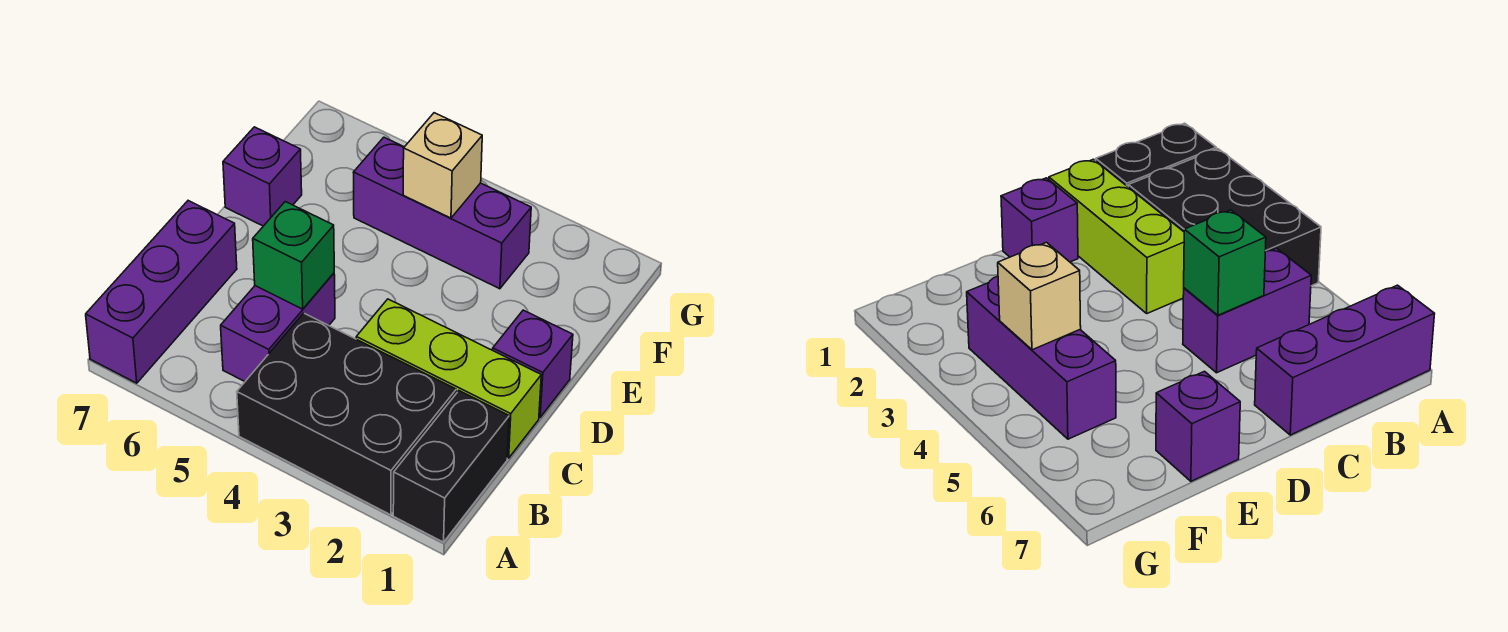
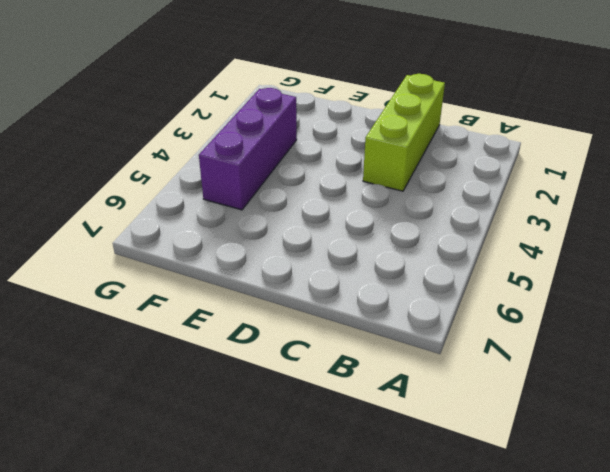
none -> black brick A1:B1 level 1
none -> black brick A2:B4 level 1

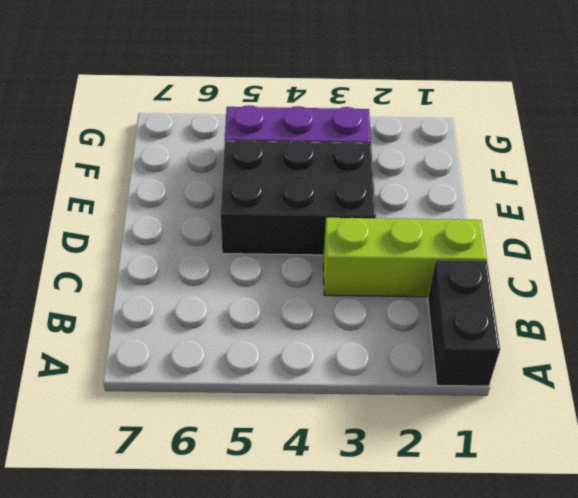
black brick D3:E5 level 1 -> black brick A2:B4 level 1
none -> purple brick A7:C7 level 1
none -> purple brick B5:C5 level 1

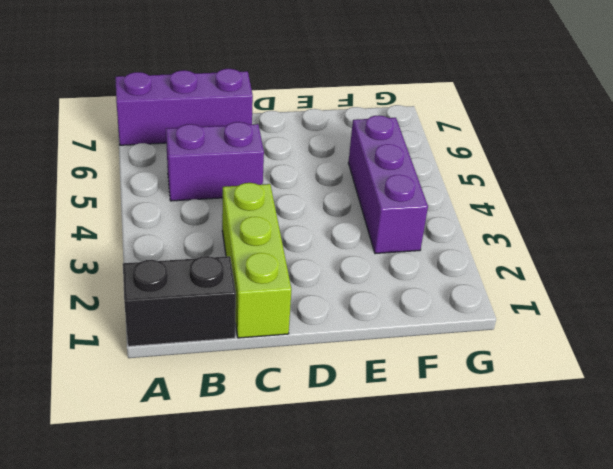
none -> black brick A2:B4 level 1
none -> purple brick D1 level 1

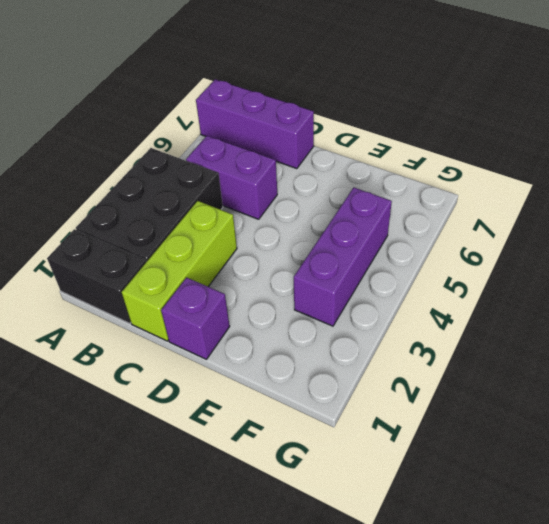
none -> purple brick E7 level 1
none -> green brick C5 level 2

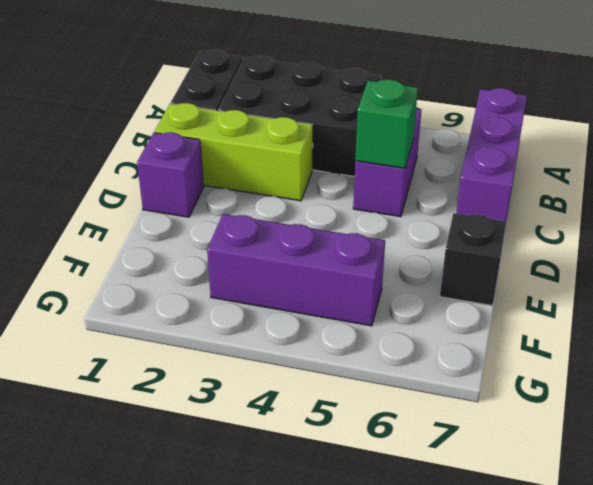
black brick E7 level 1 -> purple brick E7 level 1
none -> tan brick F4 level 2

